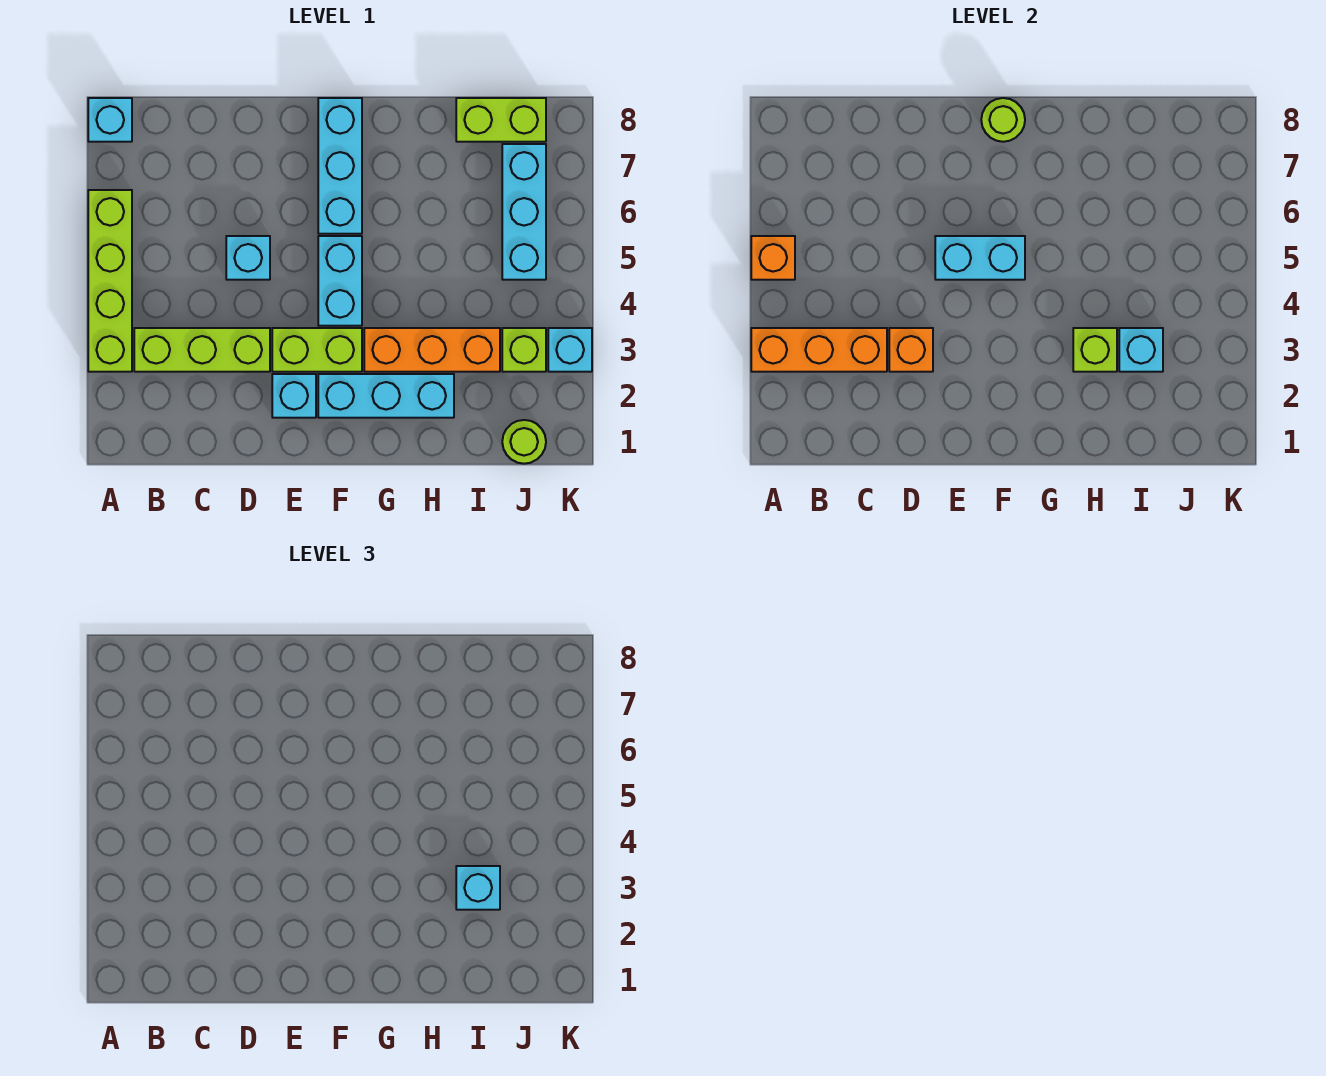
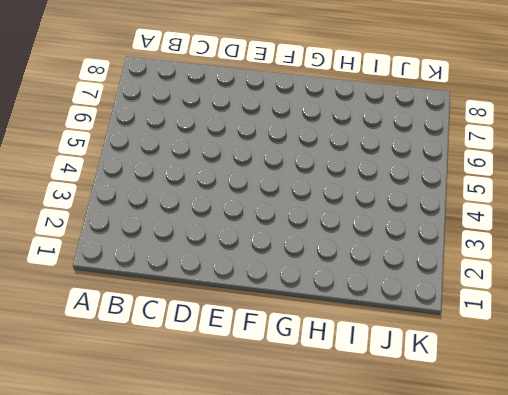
none -> lime brick A3:A6 level 1
none -> cyan brick A8 level 1
none -> lime brick B3:D3 level 1

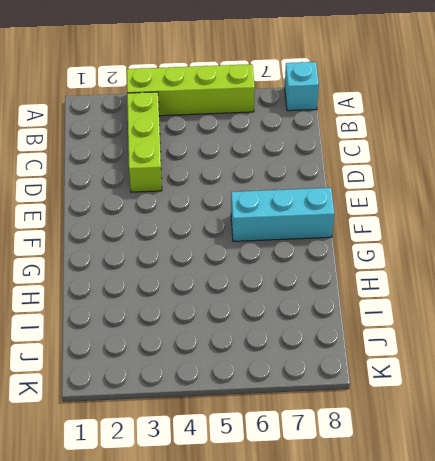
none -> cyan brick D5 level 1
none -> cyan brick E2 level 1
none -> lime brick E3:F3 level 1

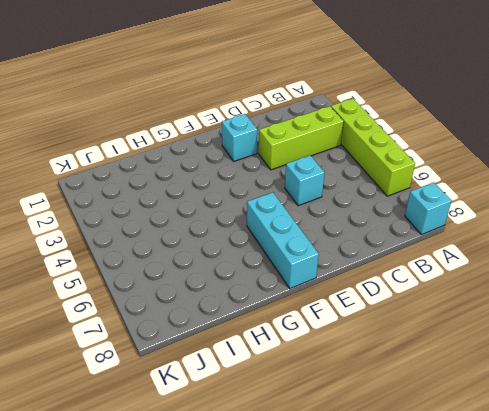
none -> lime brick E3:F3 level 1
none -> cyan brick F2:H2 level 1
none -> cyan brick F4:F5 level 1

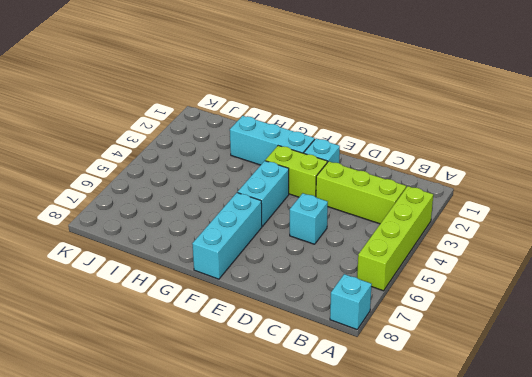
none -> orange brick G3:I3 level 1
none -> lime brick I8:J8 level 1
none -> lime round brick J1 level 1

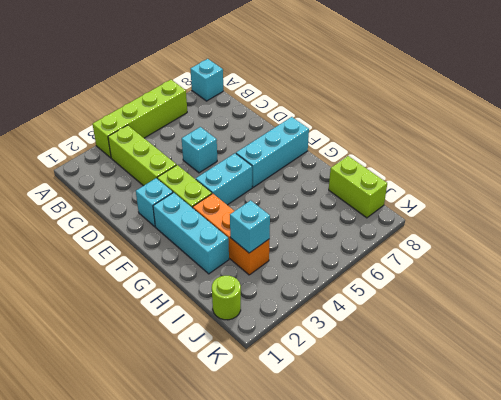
none -> lime brick J3 level 1
none -> cyan brick J5:J7 level 1
none -> cyan brick K3 level 1

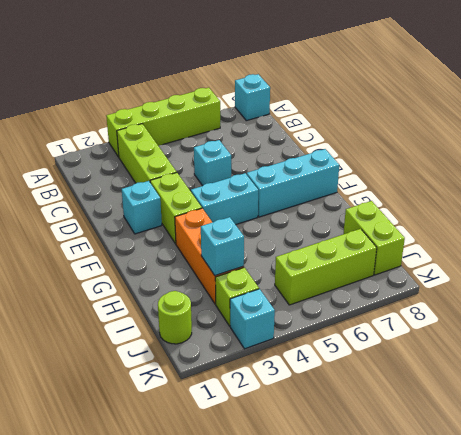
lime brick J5:J7 level 1 -> cyan brick J5:J7 level 1
none -> cyan brick F2:H2 level 1
none -> orange brick A3:C3 level 2
none -> orange brick A5 level 2

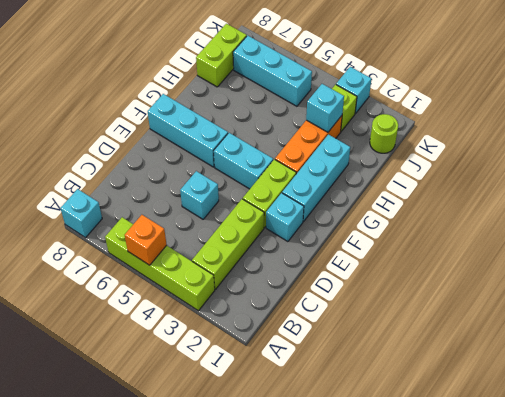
none -> orange brick A3:C3 level 2
none -> orange brick D3 level 2
none -> cyan brick E5:F5 level 2

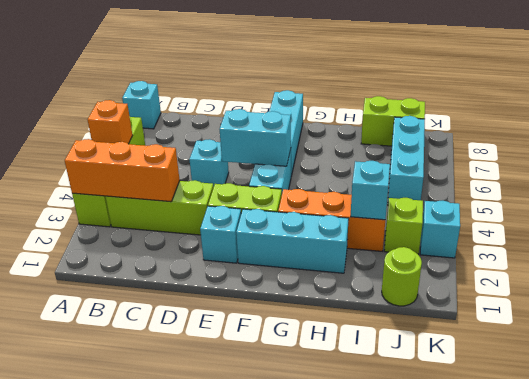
none -> orange brick D3 level 2
none -> lime round brick F8 level 2
none -> lime brick H3 level 2

